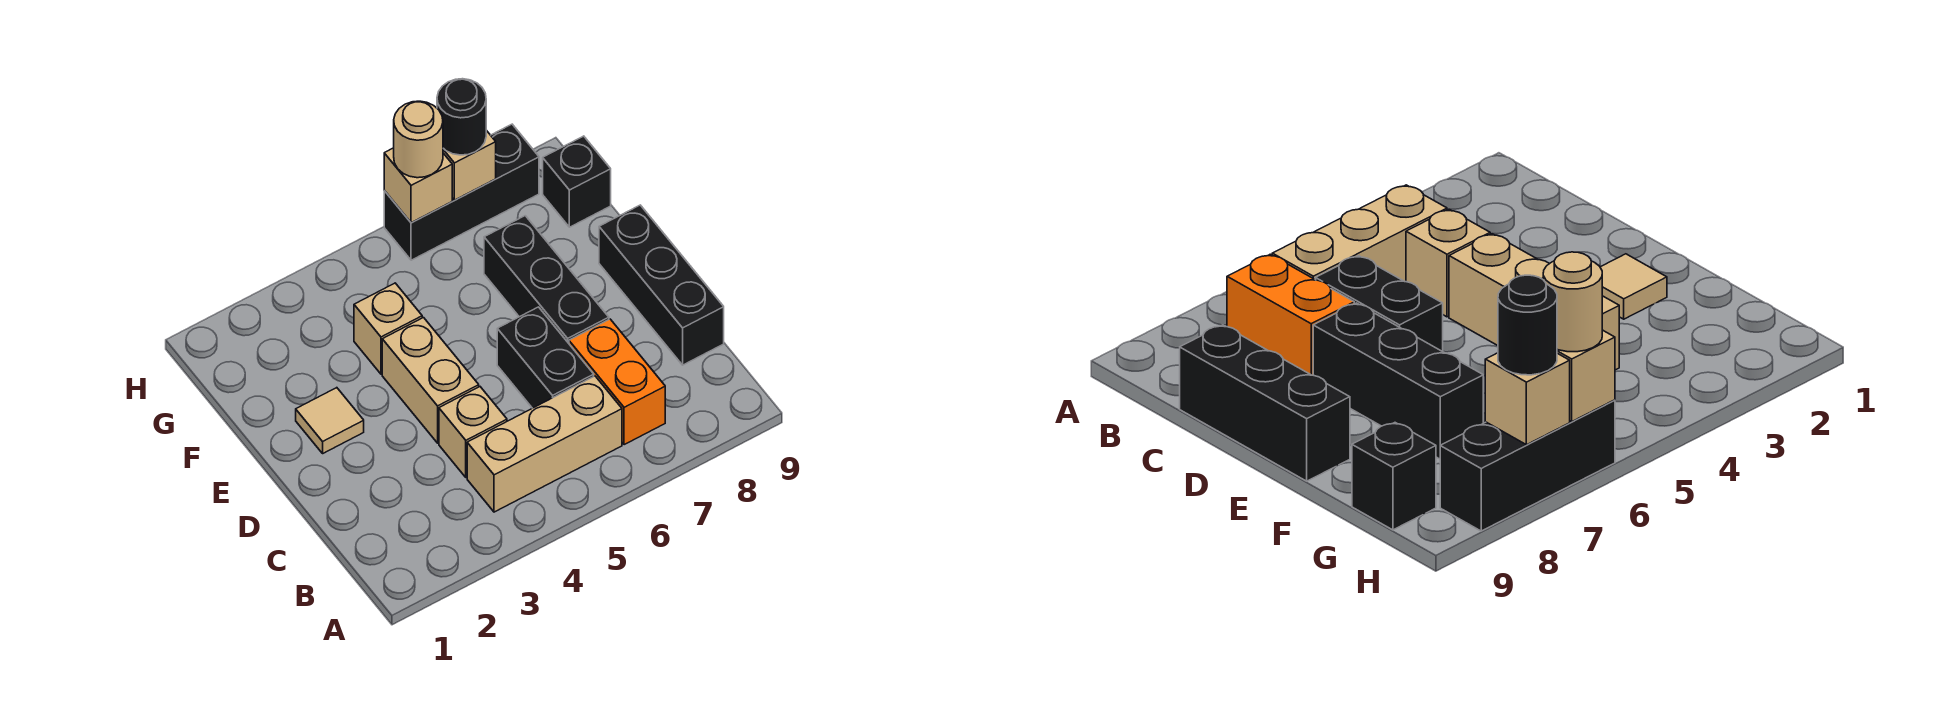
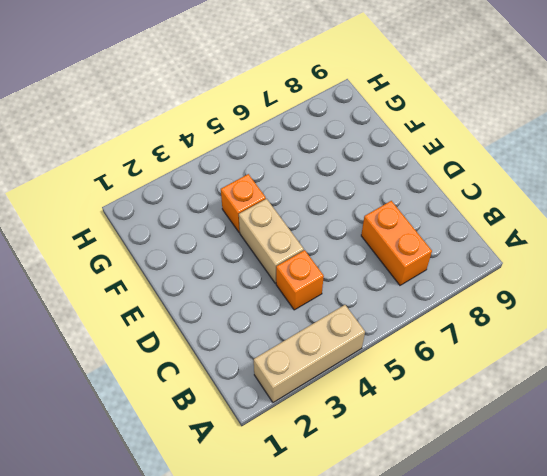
tan brick A2:A4 level 1 -> tan brick B4:B6 level 1
orange brick C4 level 1 -> tan brick C4 level 1
orange brick F4 level 1 -> tan brick F4 level 1
none -> black brick C6:D6 level 1
none -> black brick C9:E9 level 1
none -> black brick D7:F7 level 1

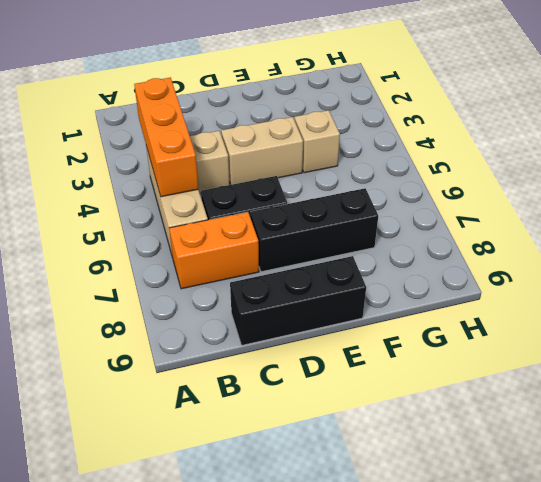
orange brick B3:B5 level 2 -> none
none -> tan tile E2 level 1
none -> black brick G9 level 1
none -> black brick H6:H8 level 1

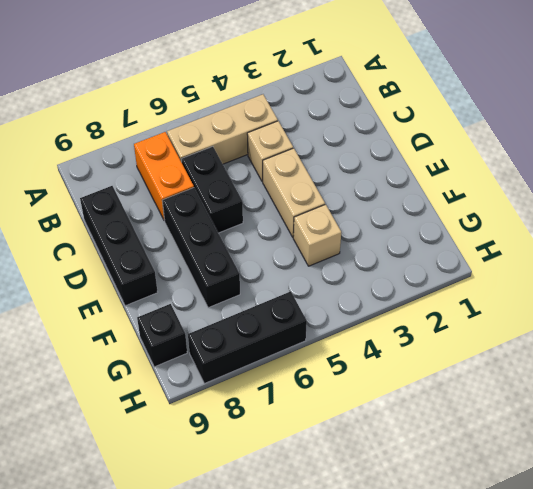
none -> tan tile E2 level 1
none -> tan brick H6 level 2
none -> tan brick H7 level 2

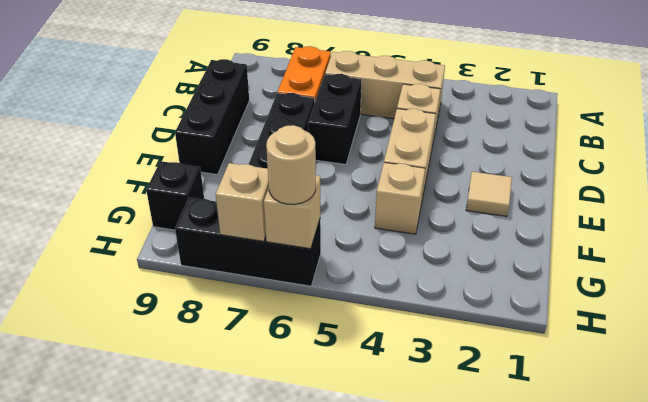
none -> black round brick H7 level 3

